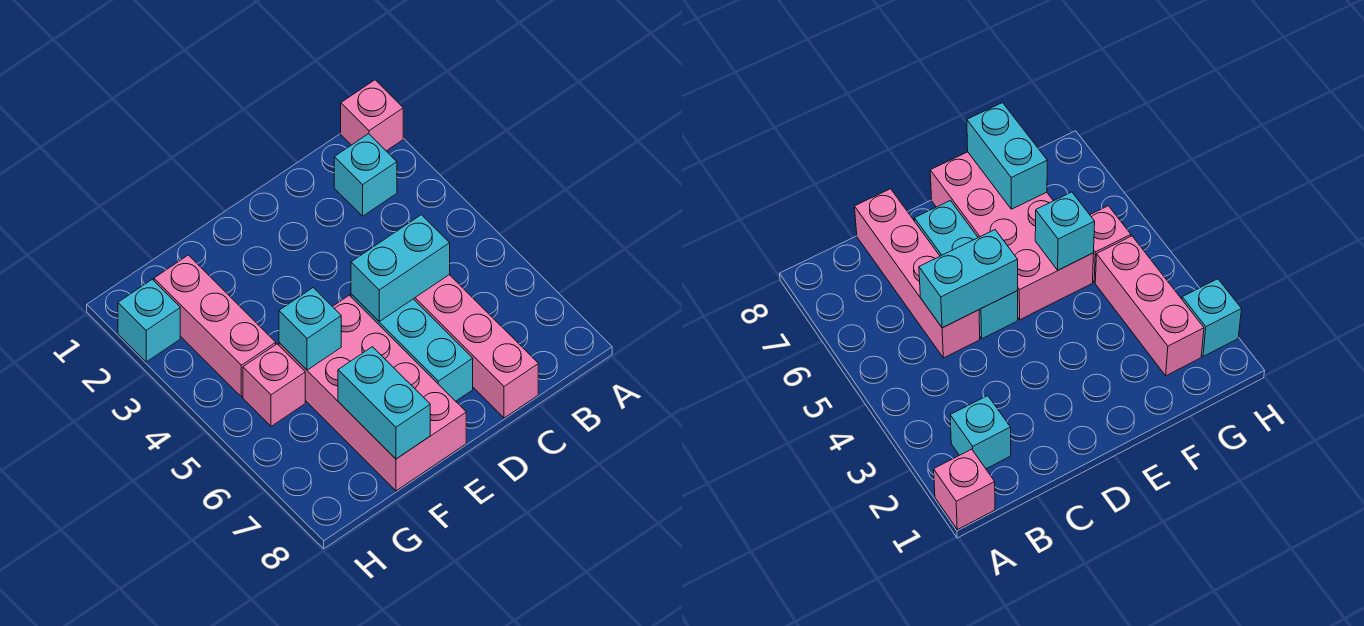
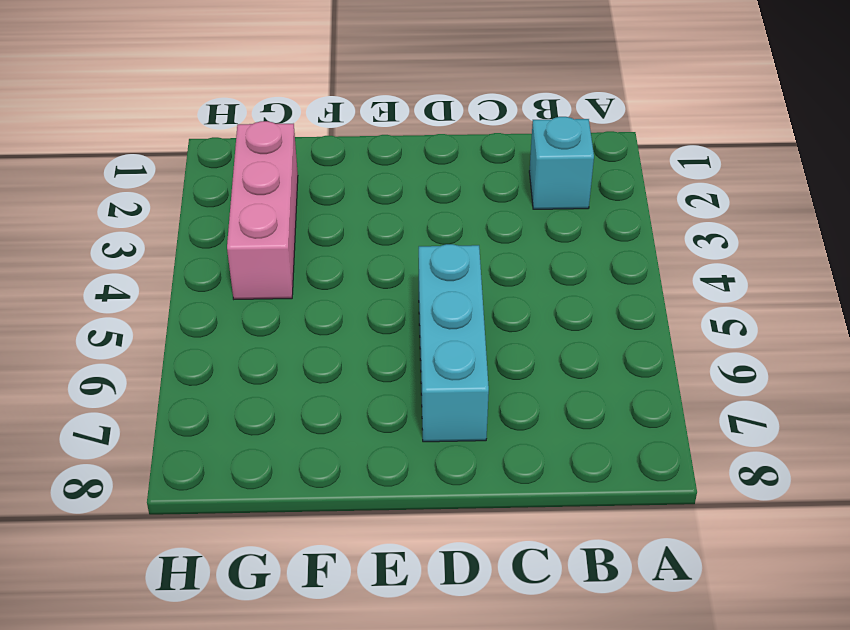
none -> pink brick A1 level 1
none -> pink brick C5:C8 level 1

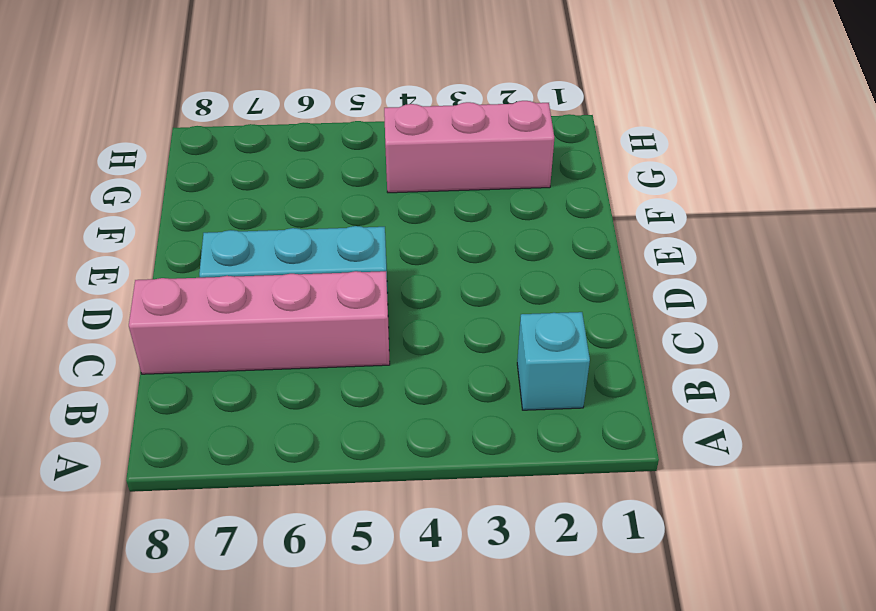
none -> pink brick A1 level 1
none -> pink brick E5:F8 level 1

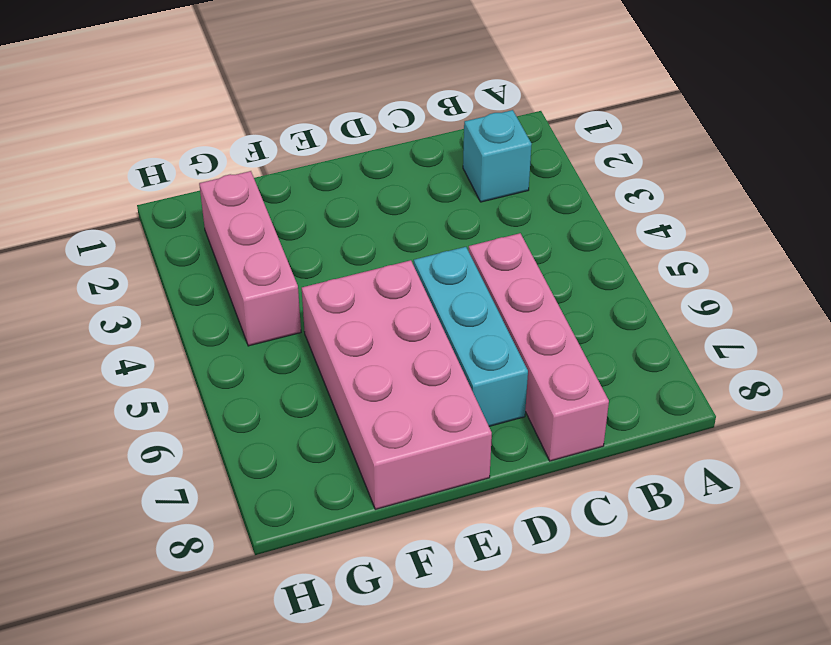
none -> pink brick A1 level 1
none -> pink brick G5 level 1

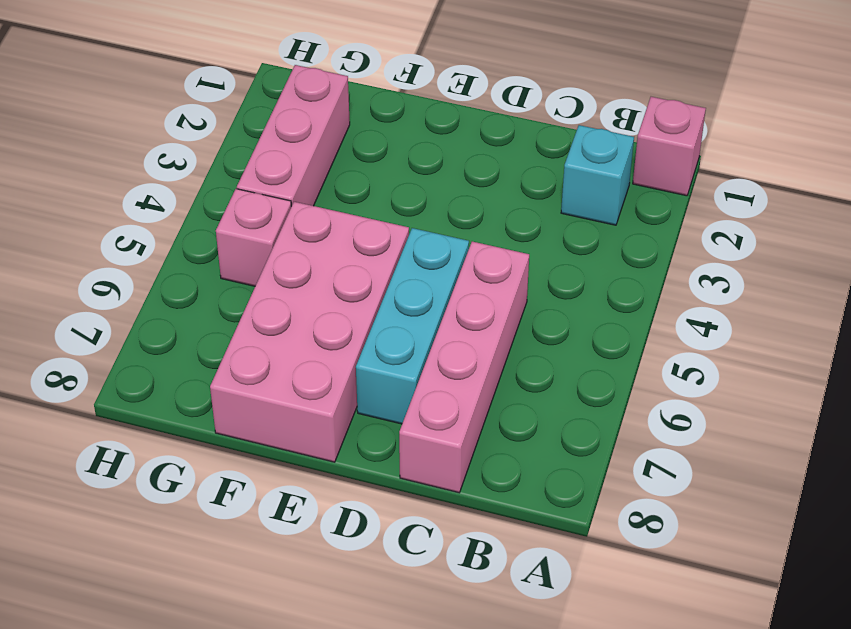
none -> cyan brick H2 level 1
none -> cyan brick C5:D5 level 2

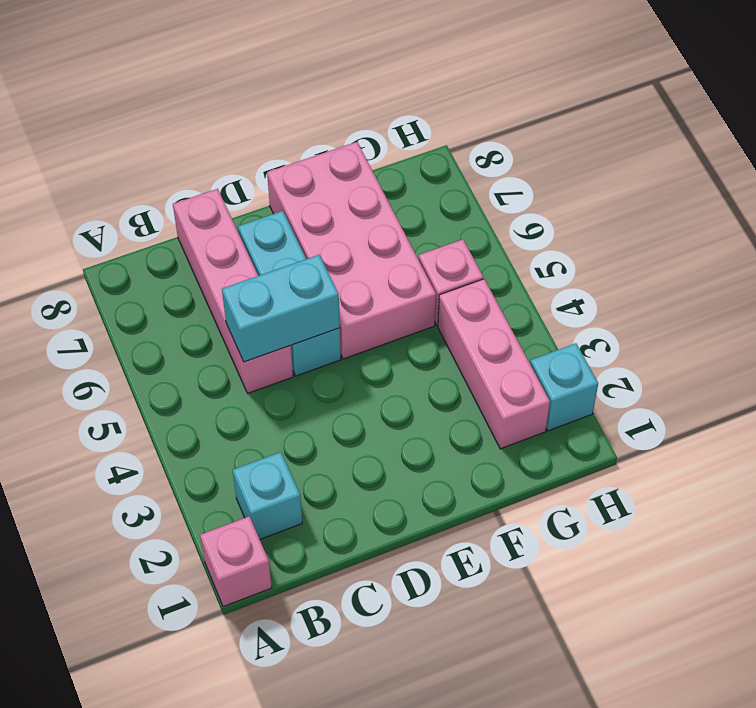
none -> cyan brick F5 level 2
none -> cyan brick F7:F8 level 2

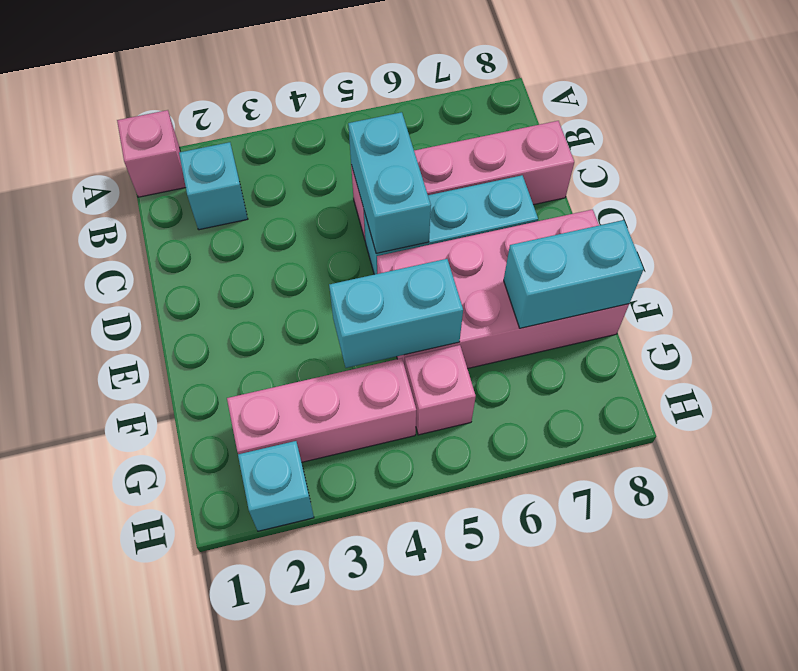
cyan brick F4:F5 level 2 -> cyan brick F5 level 2

